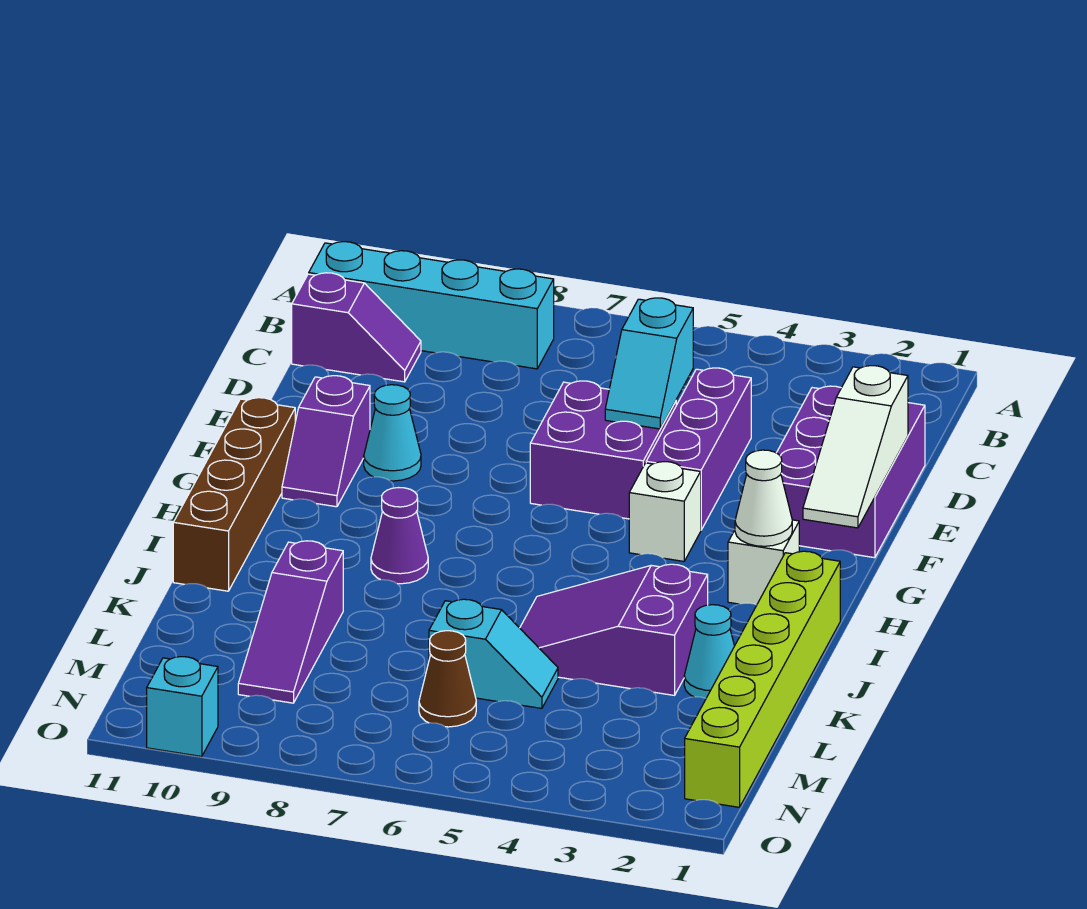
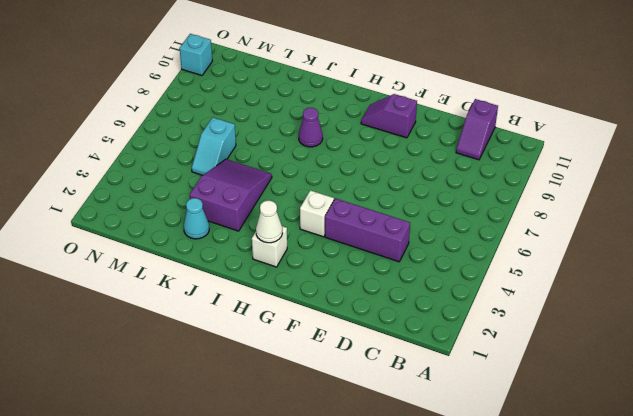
none -> cyan brick B8:B11 level 1
none -> purple brick D1:F2 level 1
none -> purple brick E5:F6 level 1

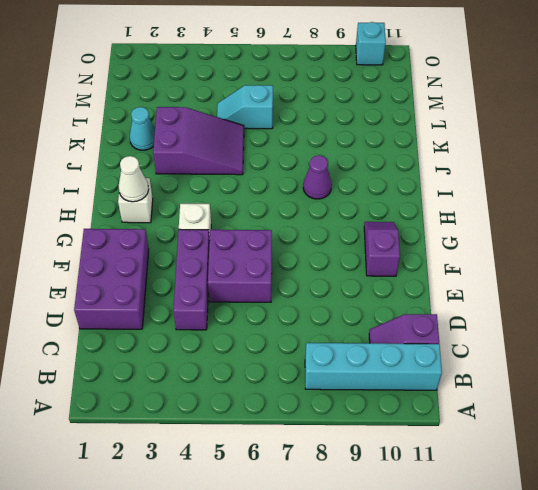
none -> cyan cone F9 level 1
none -> brown brick G11:J11 level 1
none -> lime brick I1:N1 level 1

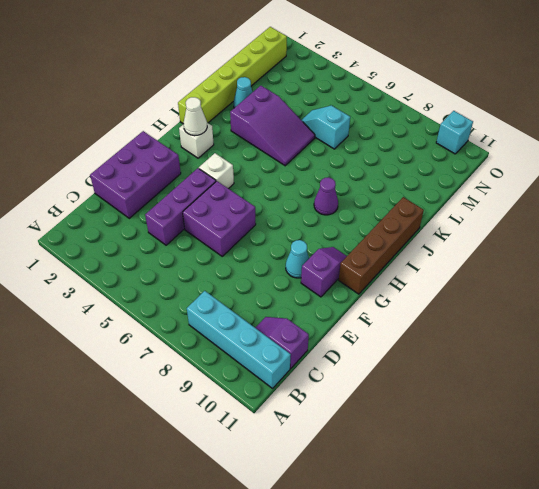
none -> purple slope K9:M9 level 1 top K
none -> brown cone M6 level 1
none -> cyan slope D5:E5 level 2 top D

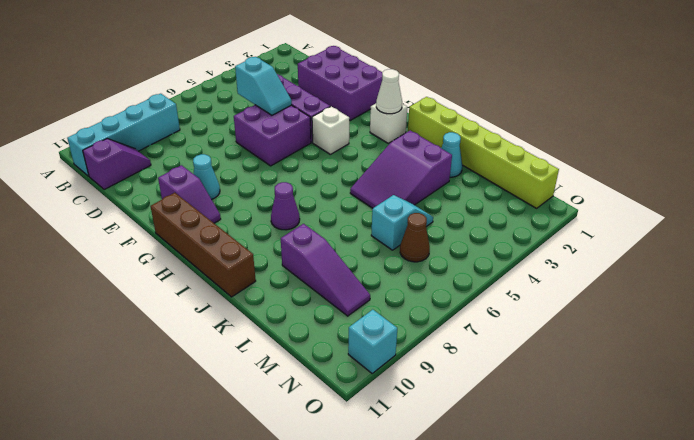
none -> white slope E1:G1 level 2 top E

